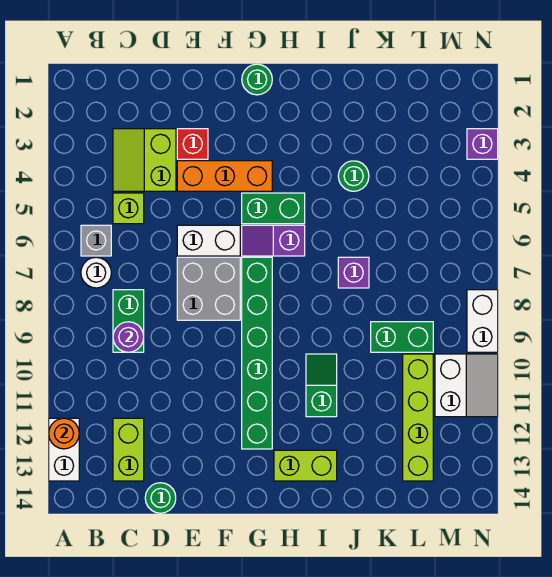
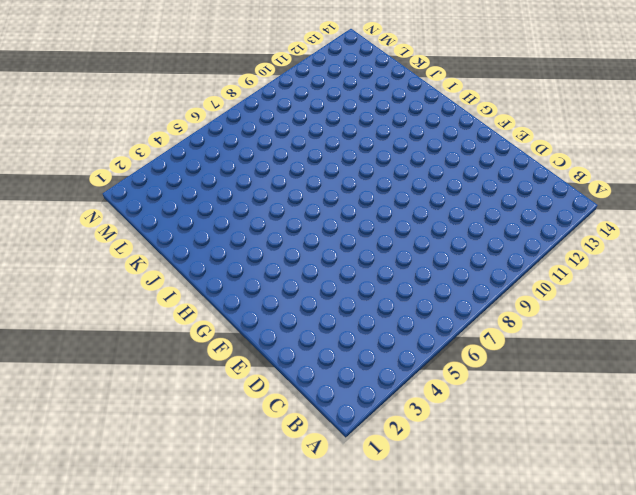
none -> white brick A12:A13 level 1
none -> grey brick B6 level 1
none -> white round brick B7 level 1

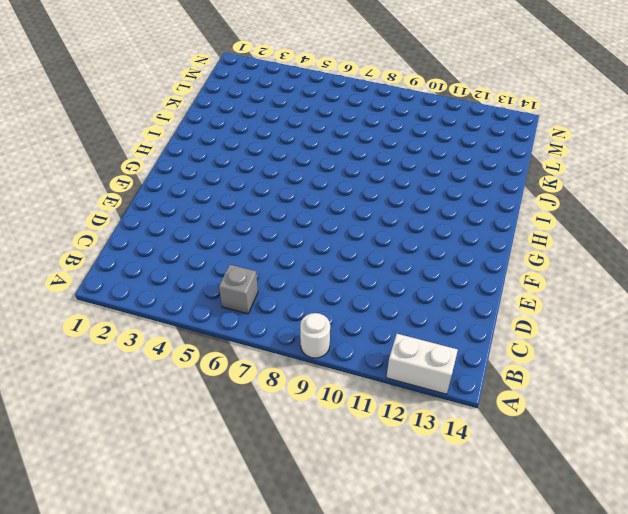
white round brick A9 level 1 -> white round brick B7 level 1
none -> lime slope C3:D4 level 1 top D
none -> lime brick C5 level 1
none -> green brick C8:C9 level 1

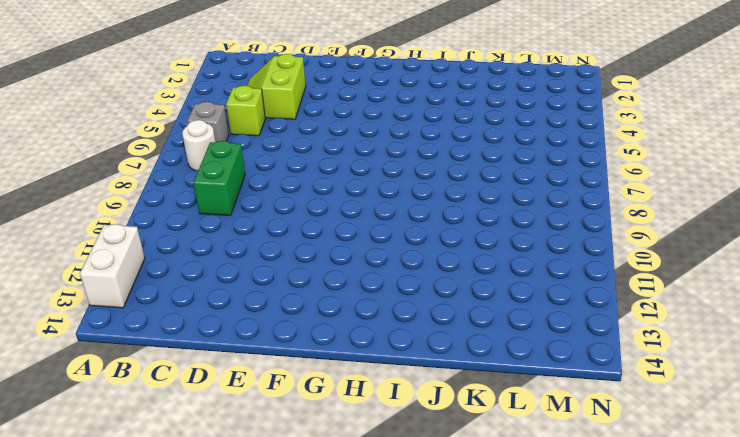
none -> lime brick C12:C13 level 1
none -> green round brick D14 level 1
none -> red brick E3 level 1

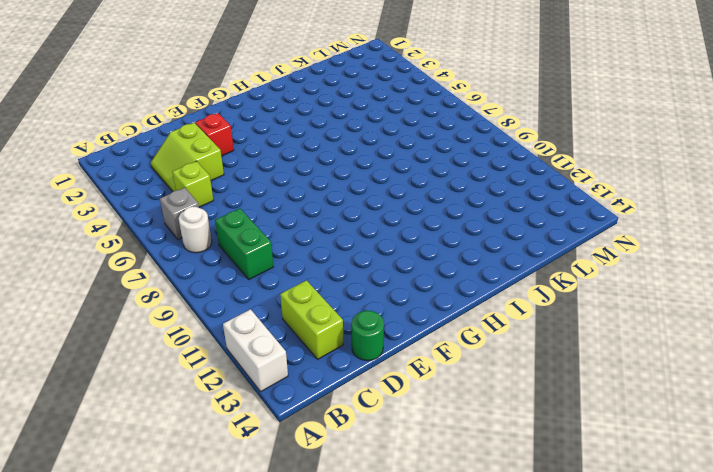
none -> orange brick E4:G4 level 1
none -> white brick E6:F6 level 1
none -> grey brick E7:F8 level 1

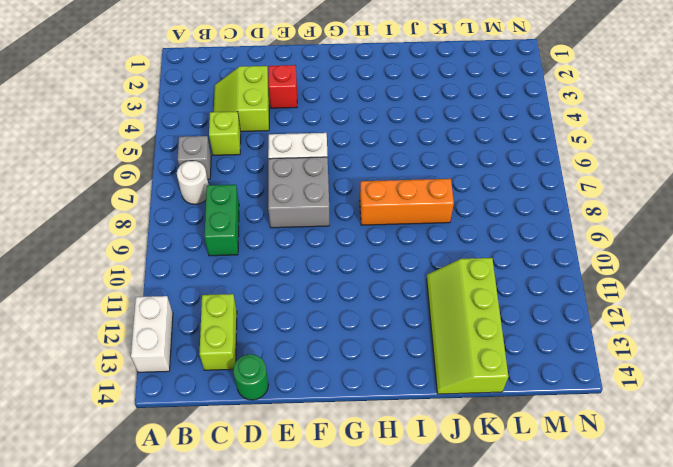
orange brick H8:J8 level 1 -> orange brick E4:G4 level 1
lime slope J11:K14 level 1 top K -> none
none -> green round brick G1 level 1
none -> green brick G5:H5 level 1
none -> purple slope G6:H6 level 1 top H

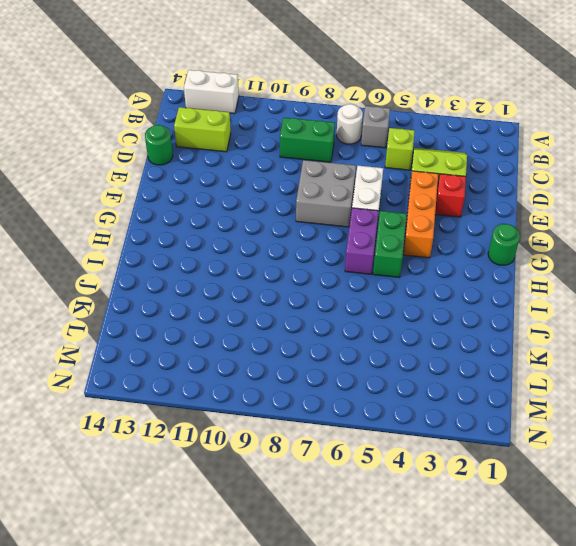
purple brick G6:H6 level 1 -> purple slope G6:H6 level 1 top H
none -> green brick G7:G12 level 1
none -> lime brick H13:I13 level 1
none -> green slope I10:I11 level 1 top 11

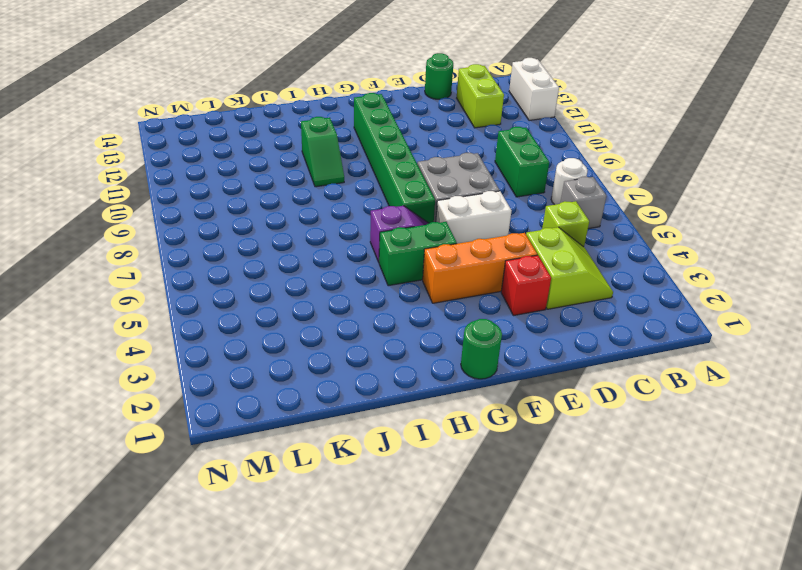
none -> lime brick H13:I13 level 1
none -> green round brick J4 level 1
none -> purple brick J7 level 1

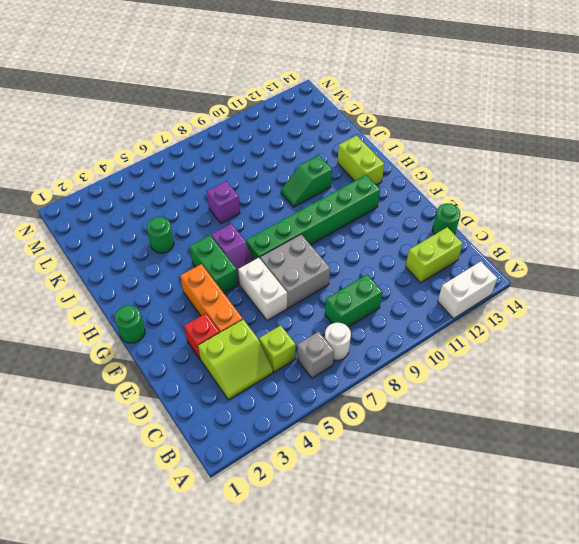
none -> green brick K9:L9 level 1
none -> lime brick L10:L13 level 1
none -> white slope M10:N11 level 1 top M

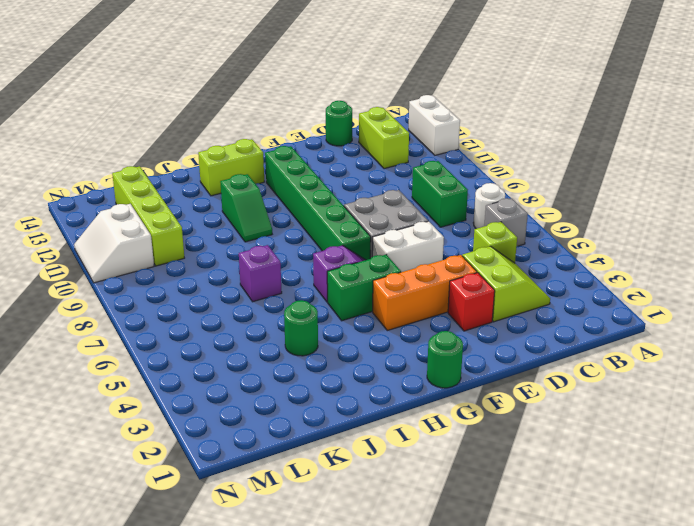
none -> green brick K9:L9 level 1
none -> purple brick N3 level 1
none -> white brick N8:N9 level 1

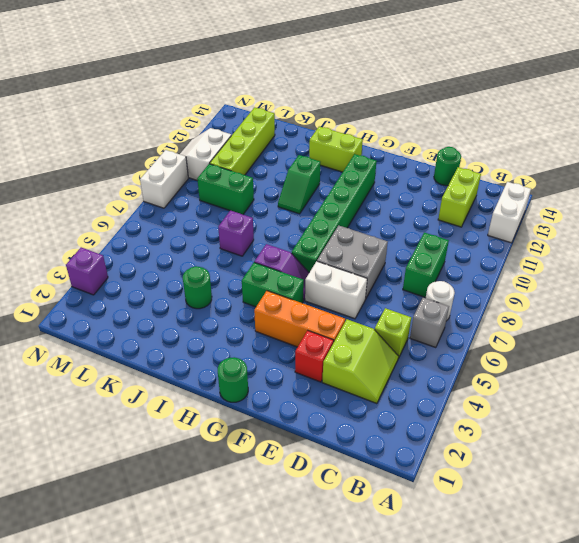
none -> orange round brick A12 level 2
none -> purple round brick C9 level 2

